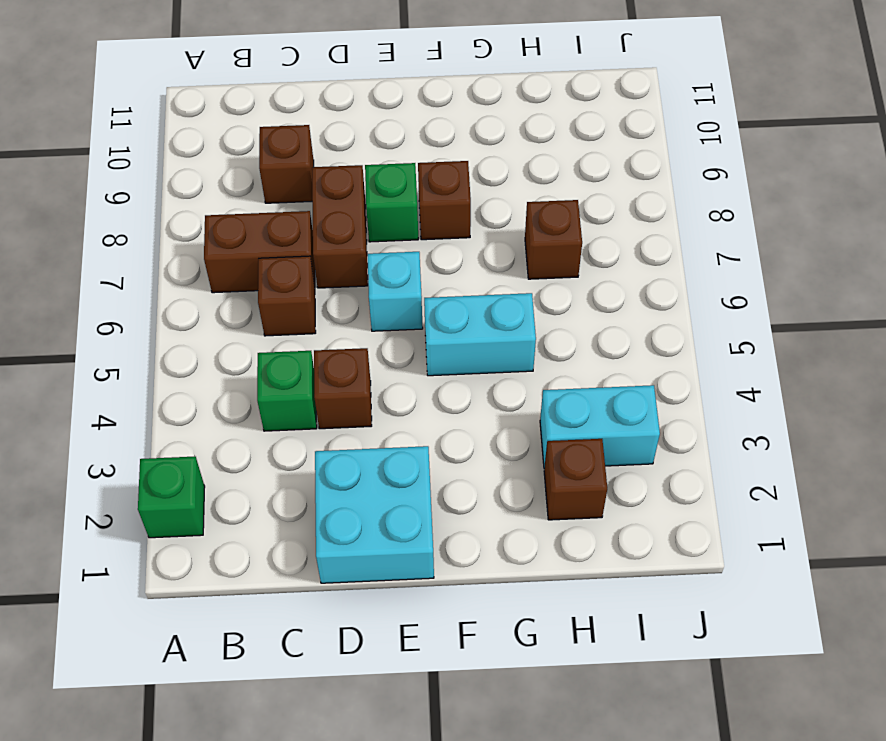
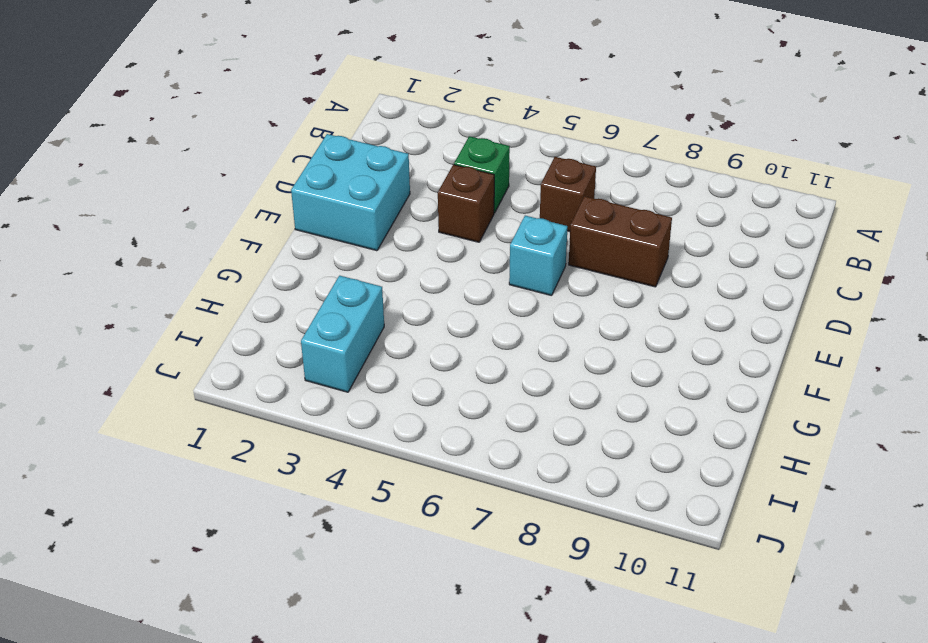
none -> green brick A2 level 1
none -> brown brick B7:C7 level 1
none -> brown brick C9 level 1

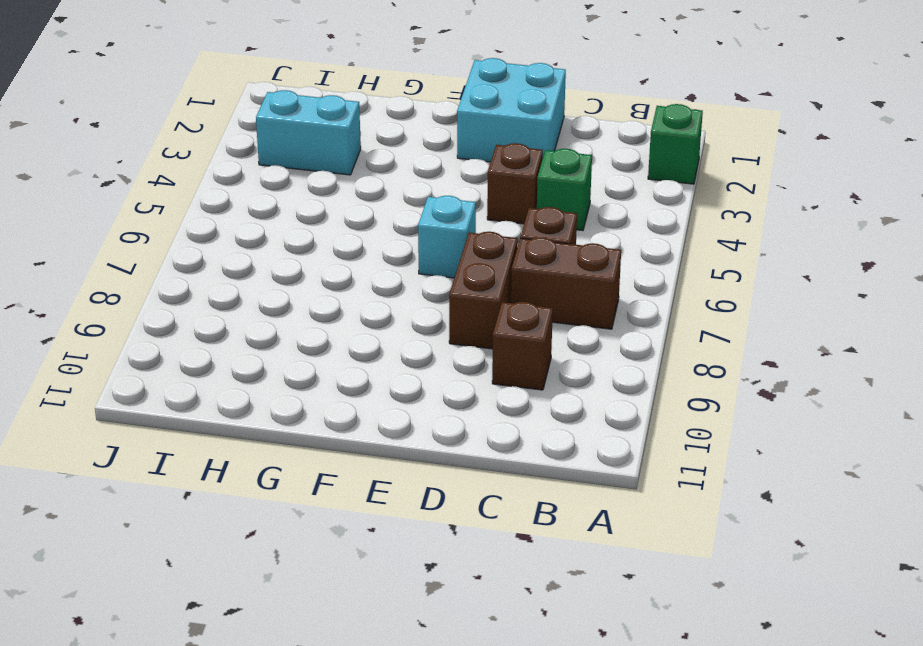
none -> green brick E8 level 1
none -> cyan brick F5:G5 level 1
none -> brown brick F8 level 1

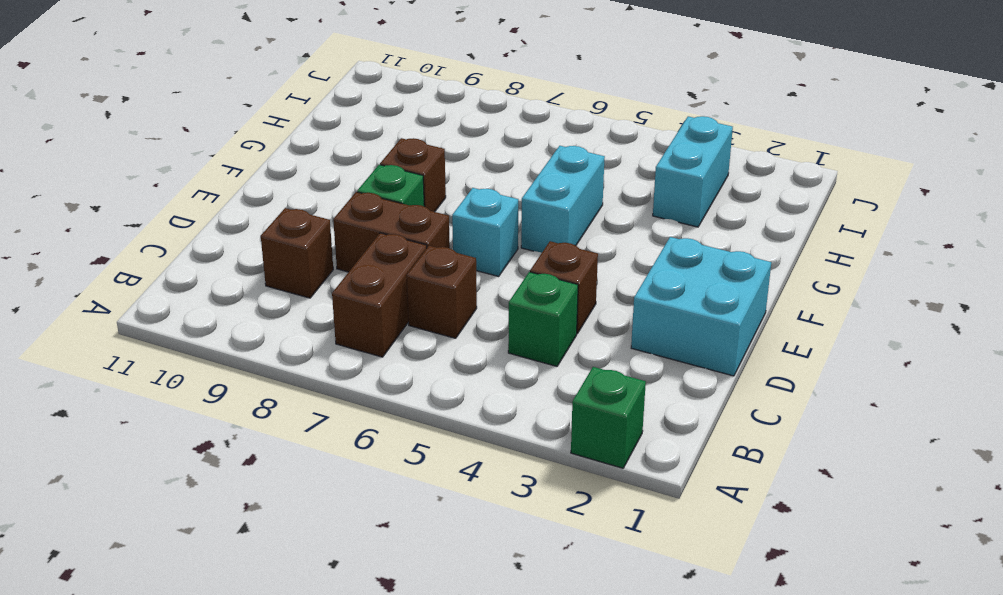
none -> brown brick H2 level 1
none -> brown brick H7 level 1

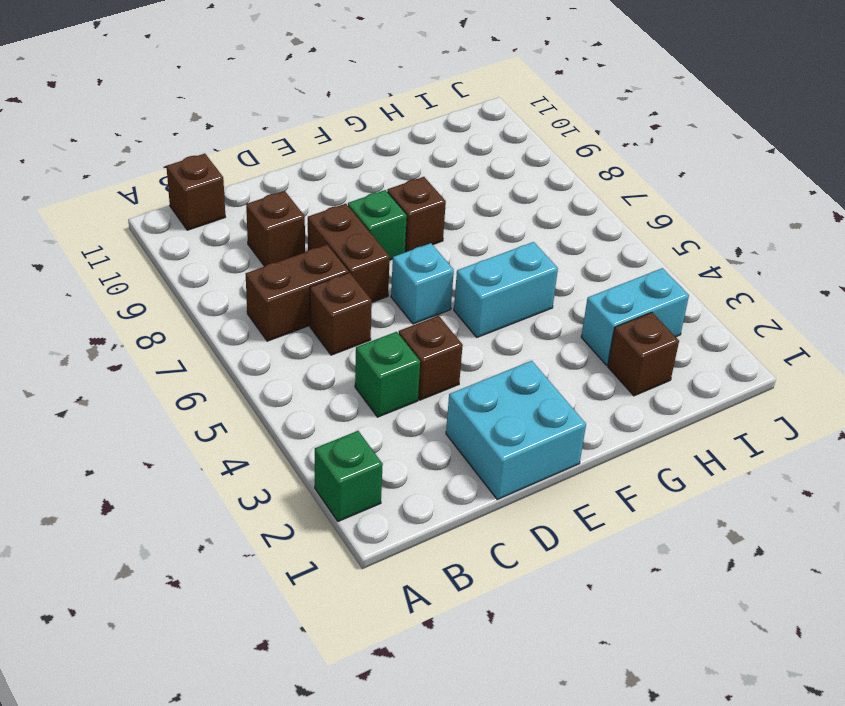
brown brick B11 level 1 -> brown brick H7 level 1

